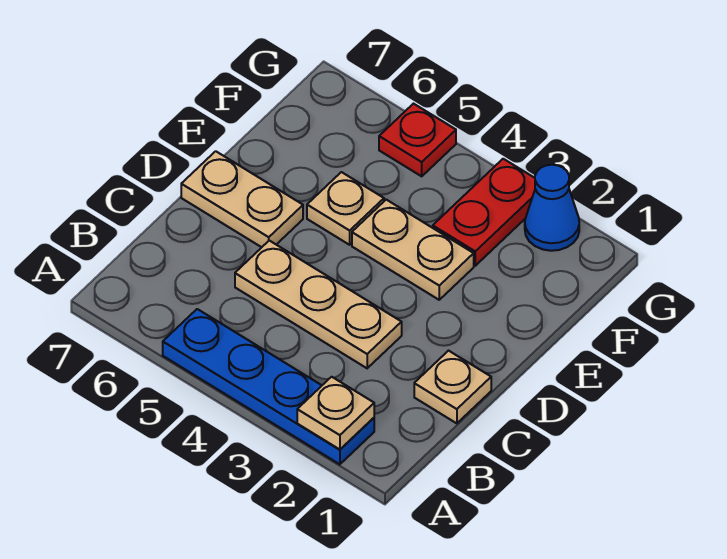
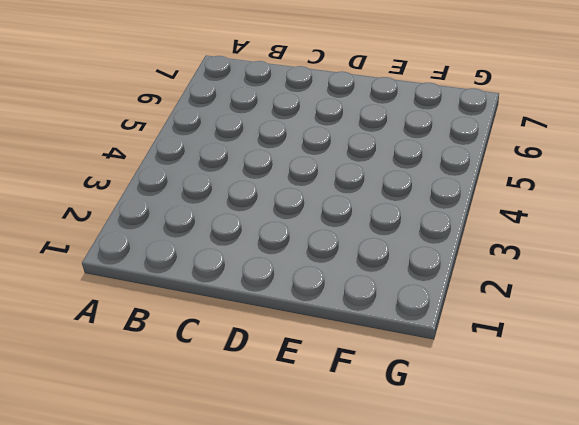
none -> blue plate A2:A5 level 1
none -> tan plate C1 level 1

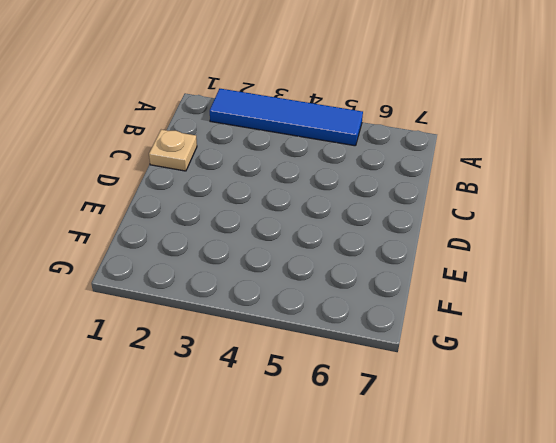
blue tile A2:A5 level 1 -> blue plate A2:A5 level 1
none -> tan plate C3:C5 level 1
none -> tan plate D6:D7 level 1

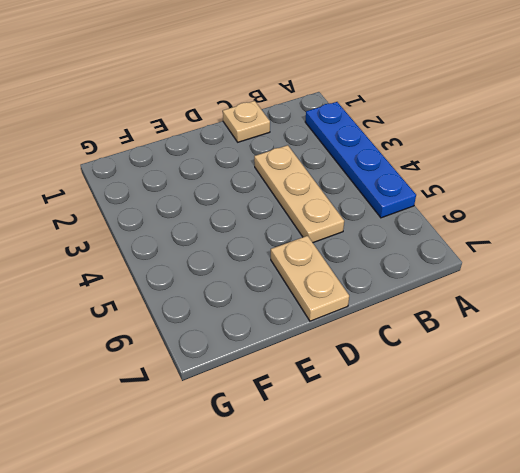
none -> tan plate E3:E4 level 1
none -> tan plate E5 level 1

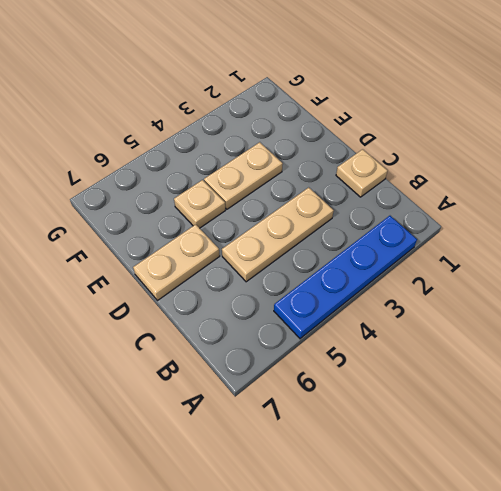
none -> red plate F3:G3 level 1
none -> blue cone G2 level 1

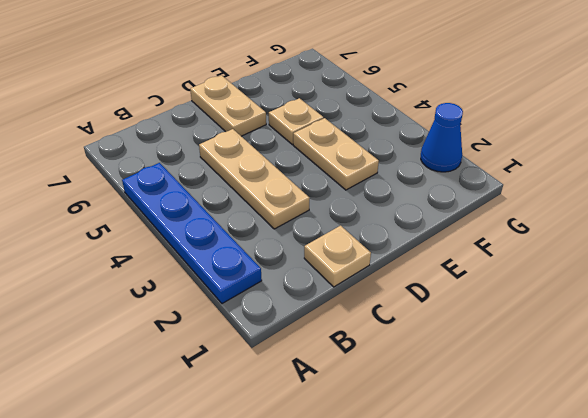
none -> red plate F3:G3 level 1
none -> red plate G5 level 1

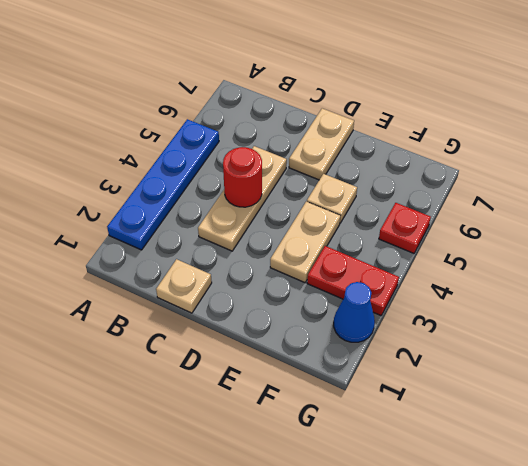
red round brick C4 level 2 -> none
none -> tan plate A2 level 2

